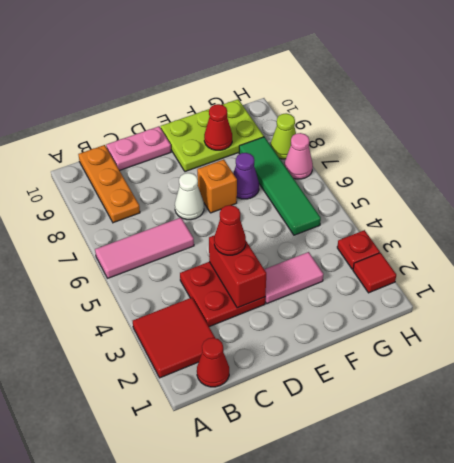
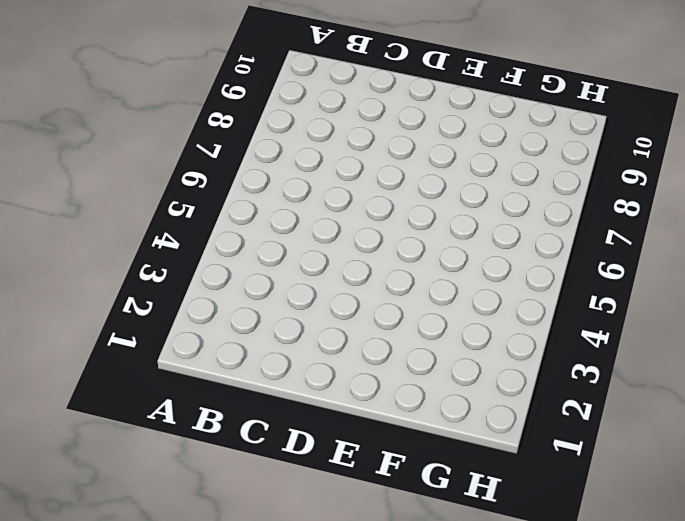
none -> red tile A2:B3 level 1
none -> pink tile A6:C6 level 1
none -> red cone B1 level 1

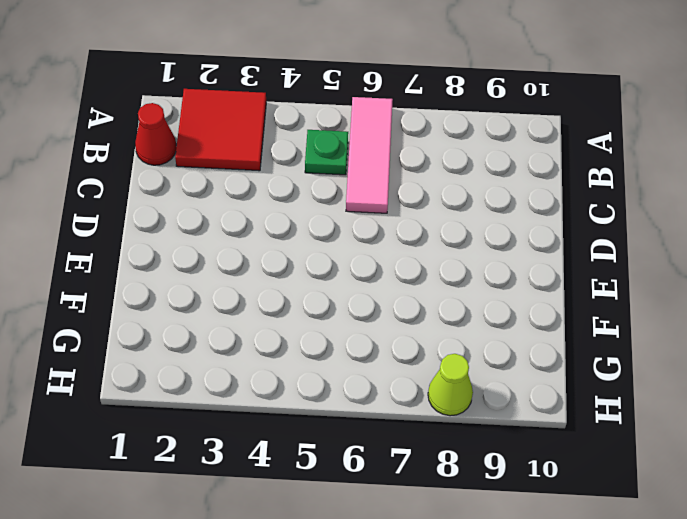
green plate B5 level 1 -> none
none -> orange plate B8:B10 level 1
none -> red plate C3:D4 level 1
none -> pink plate C10:D10 level 1

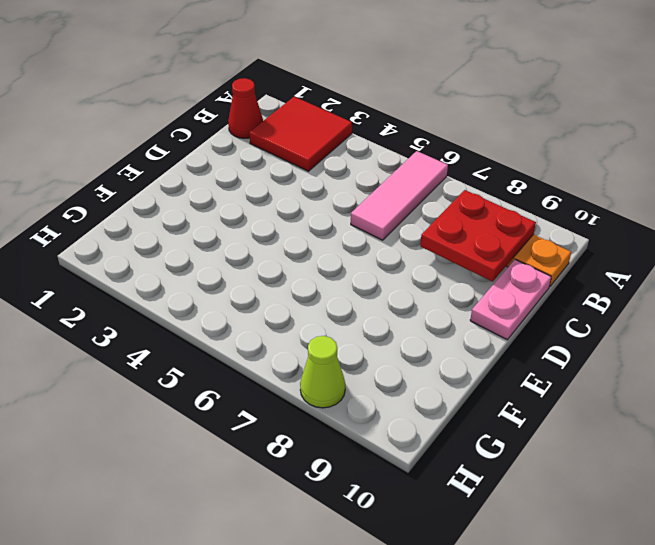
red plate B8:C9 level 2 -> red plate C3:D4 level 1
none -> white cone D7 level 1
none -> pink tile E3:F3 level 1
none -> orange brick E7 level 1

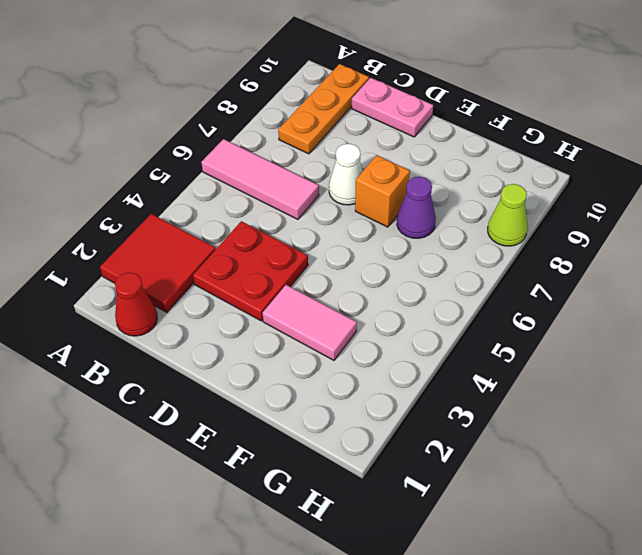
none -> lime plate E9:G10 level 1
none -> green tile G5:G8 level 1
none -> red tile H2 level 1

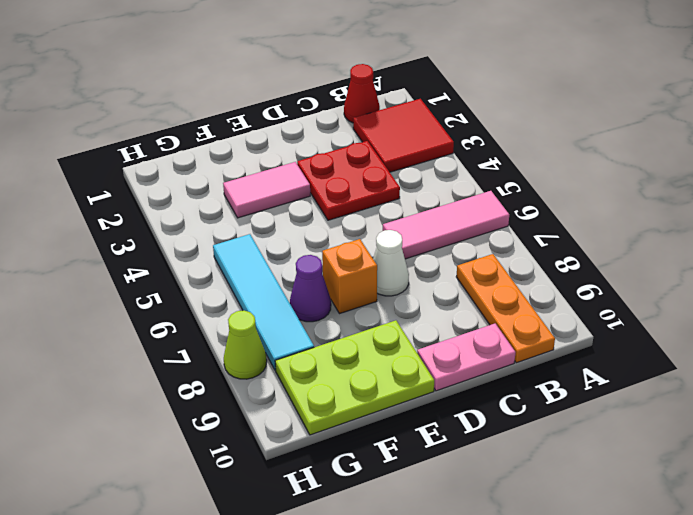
cyan tile G5:G8 level 1 -> green tile G5:G8 level 1
none -> red tile H2 level 1
none -> red plate H3 level 1
none -> pink cone H7 level 1

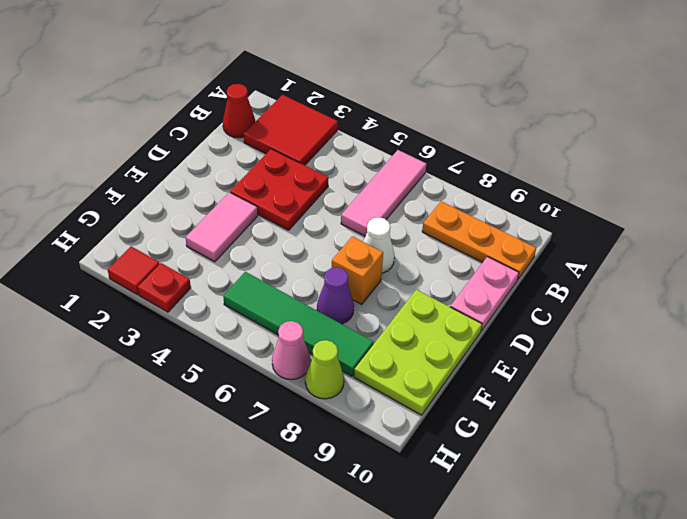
none -> red brick D3:D4 level 2
none -> red cone F9 level 2
none -> red cone D4 level 3

